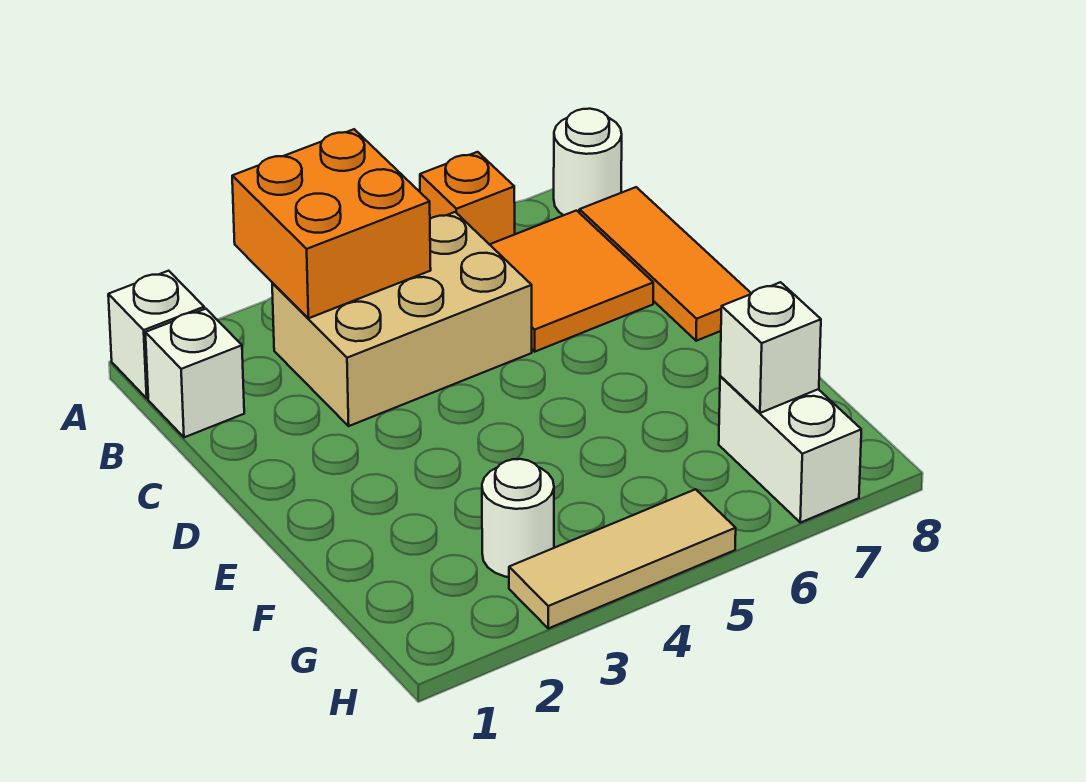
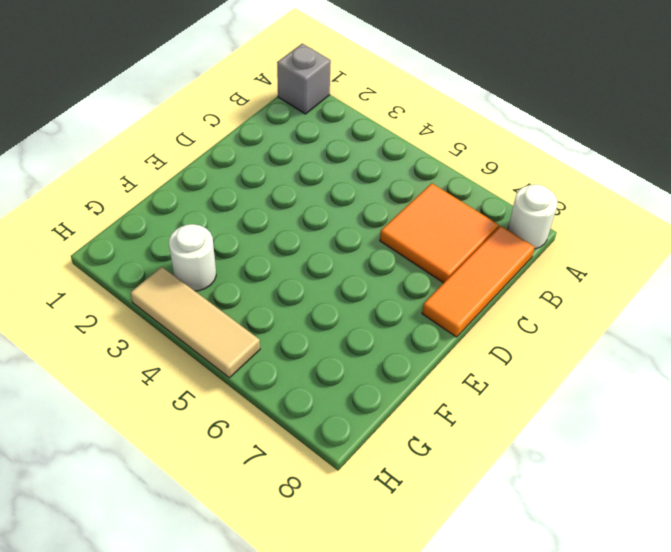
grey brick A1 level 1 -> white brick A1 level 1
none -> orange brick A6 level 1
none -> white brick B1 level 1
none -> tan brick B3:C5 level 1

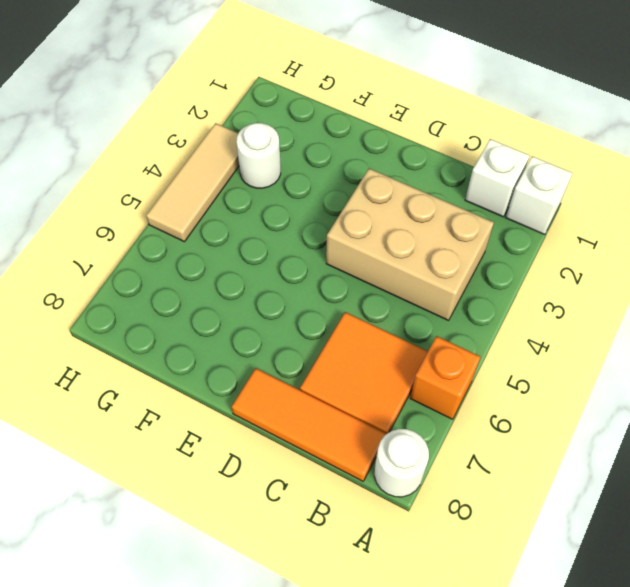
tan brick B3:D4 level 1 -> tan brick B3:C5 level 1
none -> white brick G7:H7 level 1
none -> orange brick A3:B4 level 2
none -> white brick G7 level 2

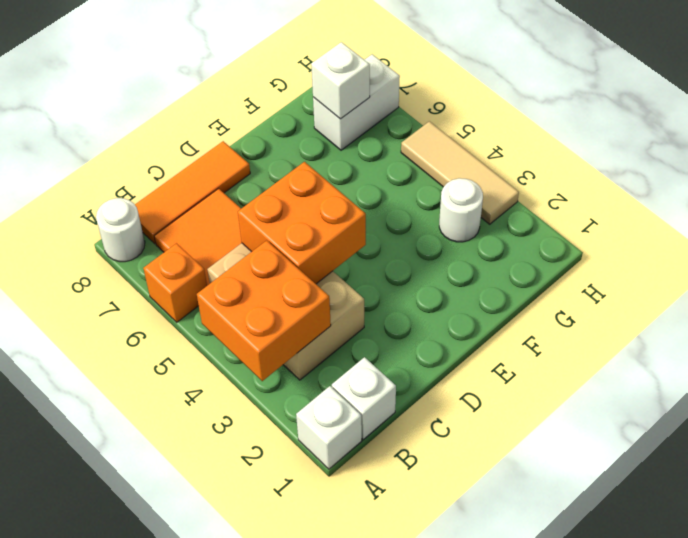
orange brick C4:D5 level 2 -> none

